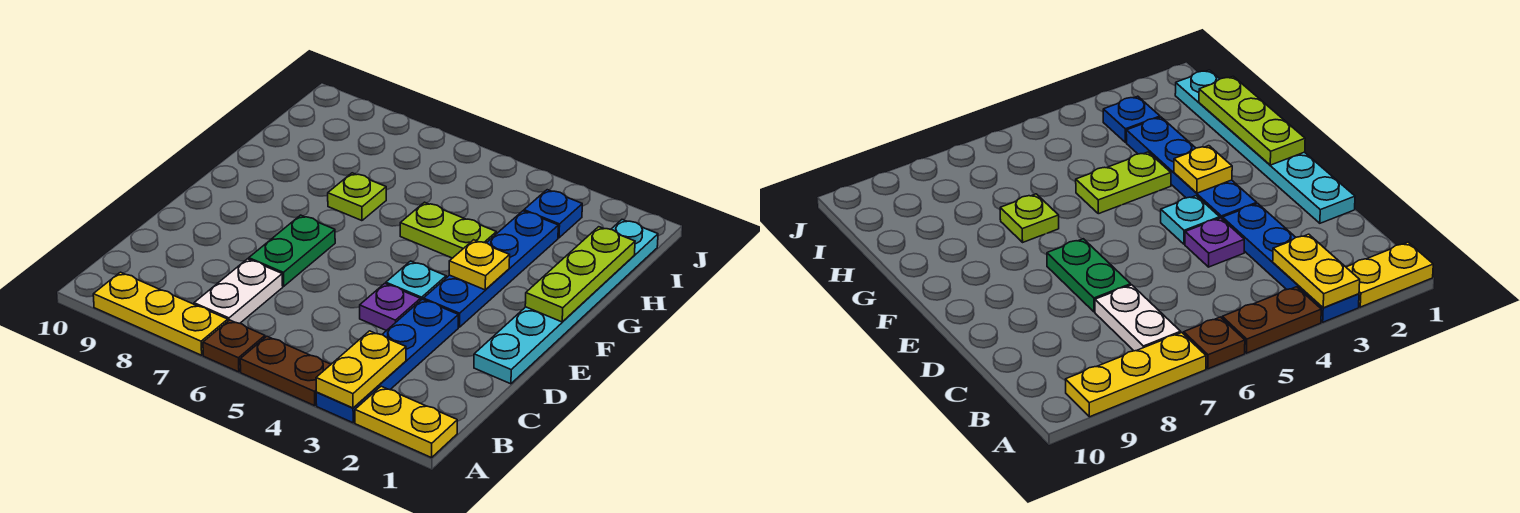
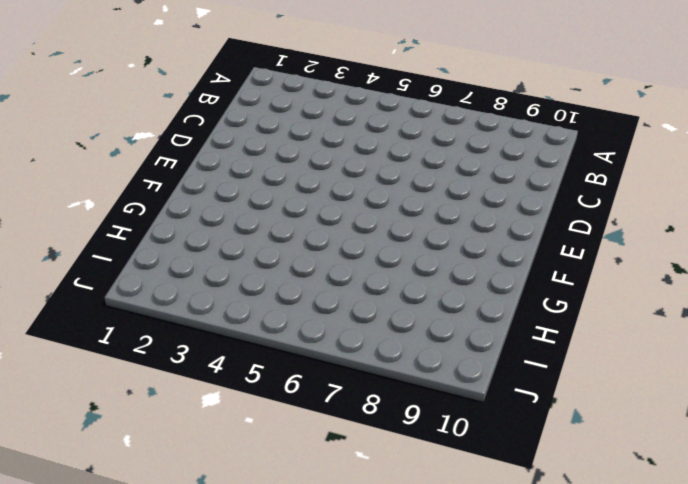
none -> yellow plate A1:A2 level 1
none -> blue plate A3:D3 level 1
none -> brown plate A4:A5 level 1

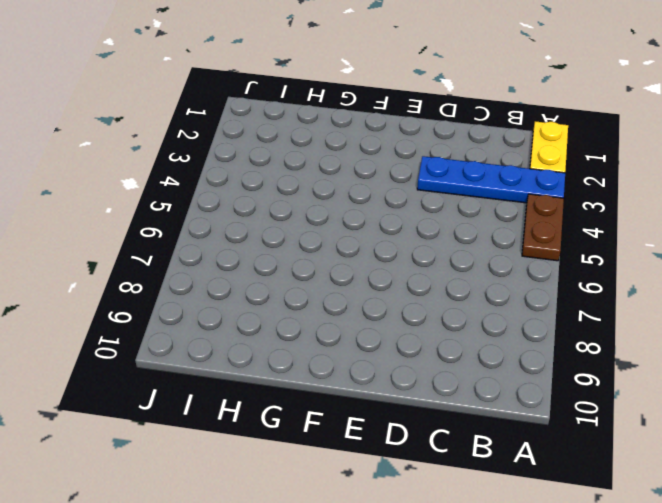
none -> brown plate A6 level 1
none -> yellow plate A7:A9 level 1
none -> white plate B7:C7 level 1

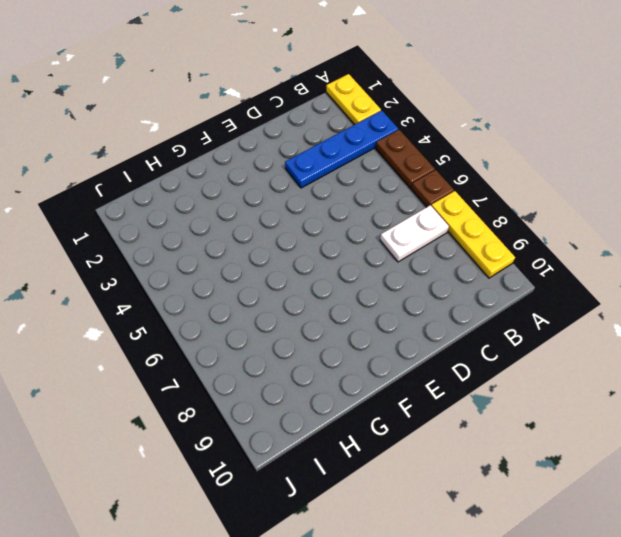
none -> cyan plate D1:I1 level 1
none -> purple plate D4 level 1
none -> green plate D7:E7 level 1

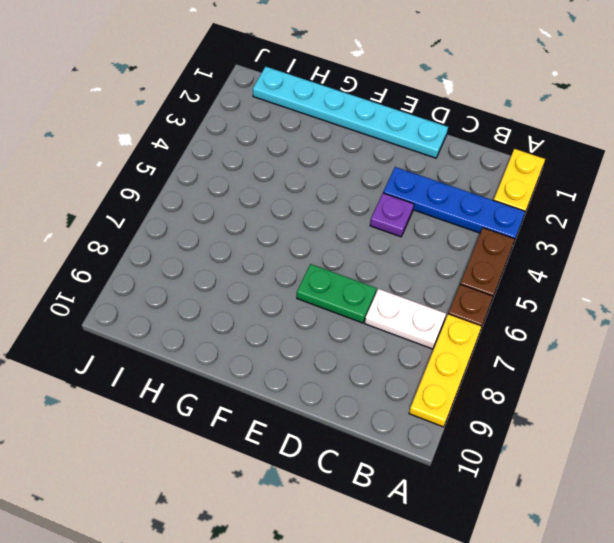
none -> blue plate E3:H3 level 1
none -> cyan plate E4 level 1
none -> lime plate G4:G5 level 1

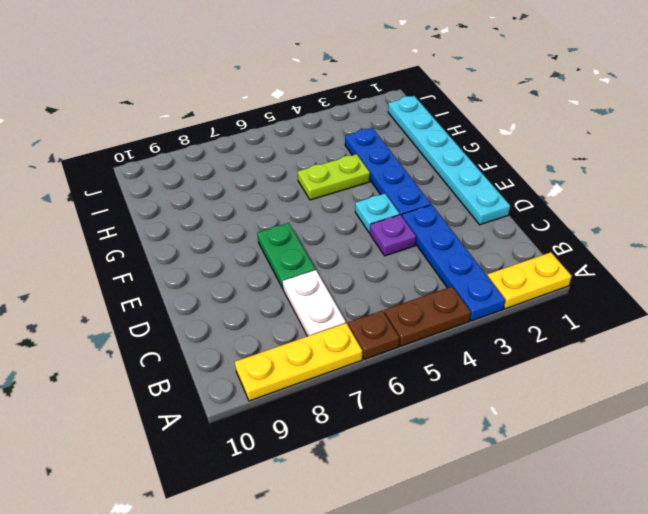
none -> lime plate G7 level 1
none -> blue plate I3 level 1
none -> yellow plate A3:B3 level 2

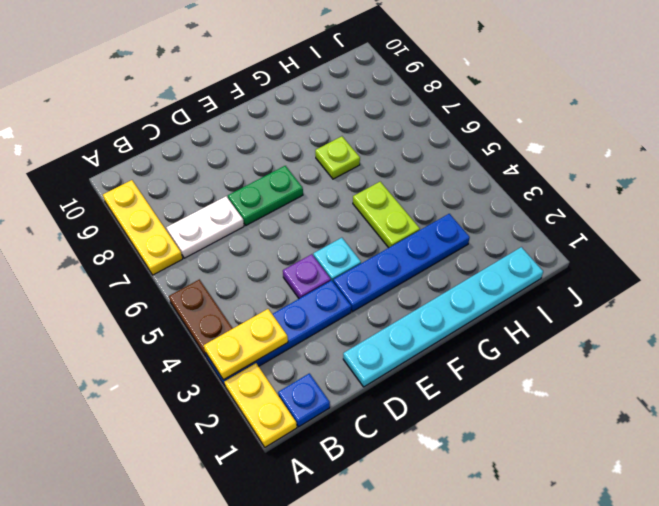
blue plate B1 level 1 -> blue plate I3 level 1
none -> brown plate A6 level 1
none -> lime plate F1:H1 level 2
none -> yellow plate F3 level 2

